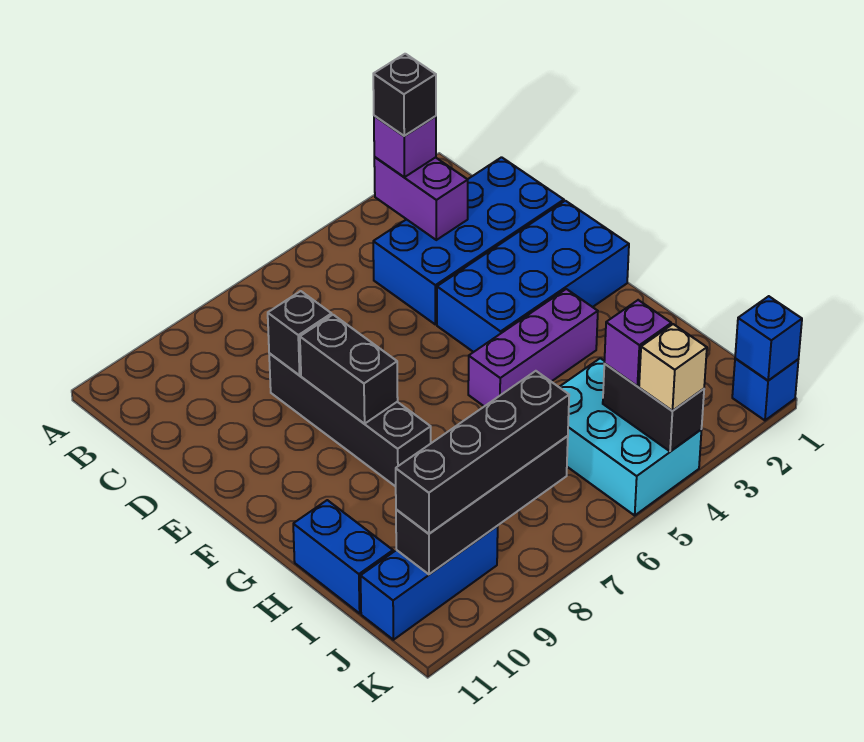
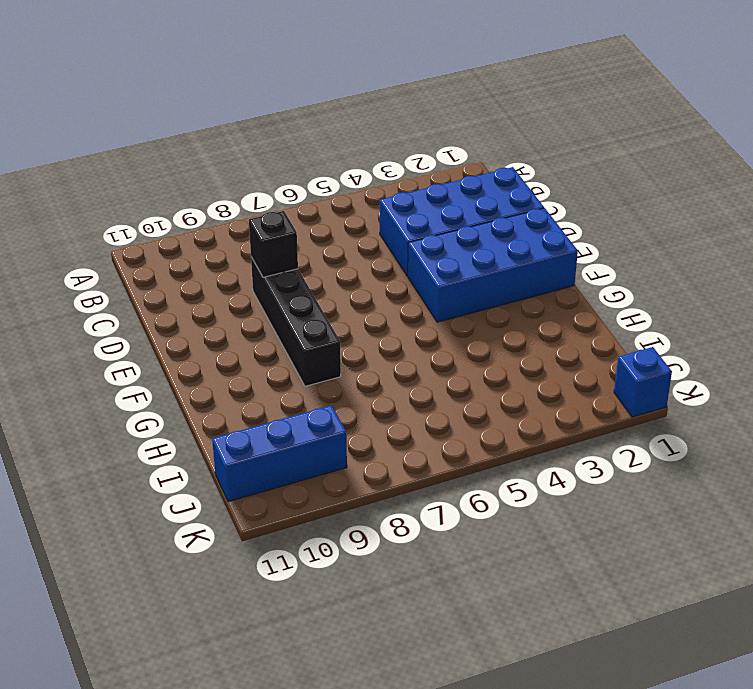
none -> purple brick G3:G5 level 1
none -> blue brick H11:I11 level 1
none -> cyan brick I4:K5 level 1

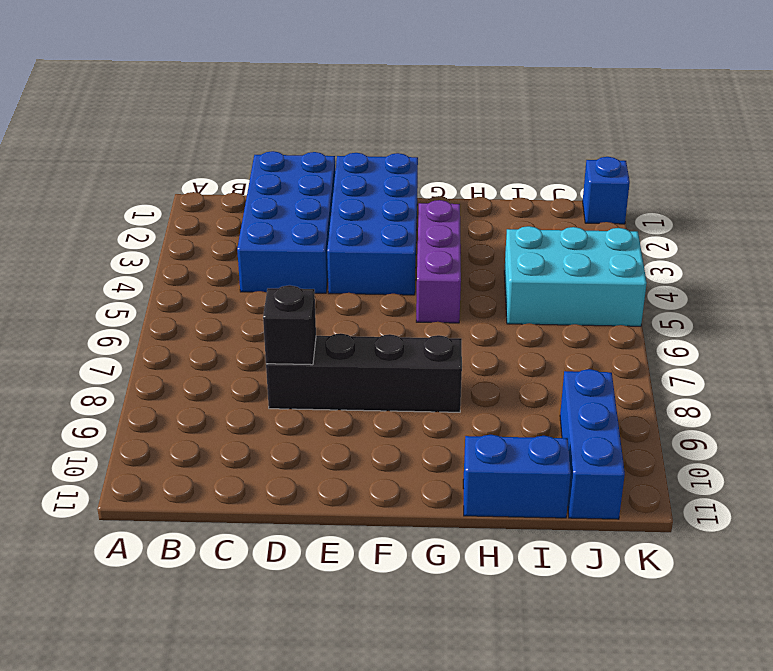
none -> purple brick B3:C3 level 2
none -> black brick E8:F8 level 2
none -> black brick J4:K4 level 2

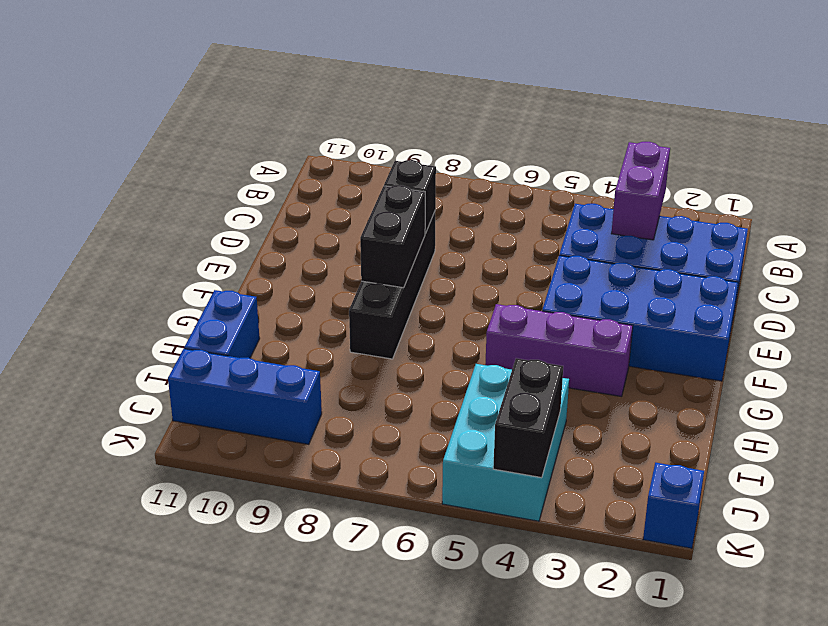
none -> black brick J7:J10 level 2
none -> blue brick K1 level 2
none -> purple brick B3 level 3

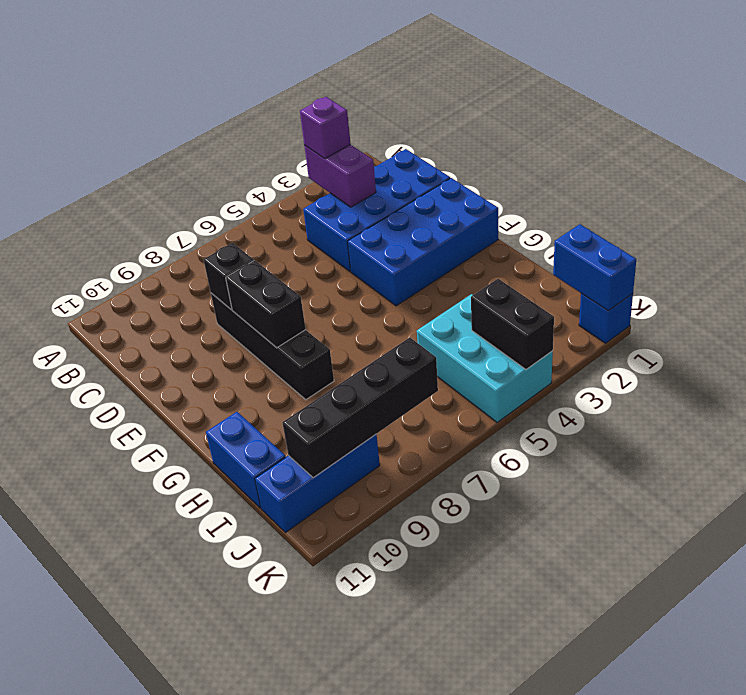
blue brick J1:K1 level 2 -> blue brick K1 level 2
none -> purple brick G3:G5 level 1
none -> purple brick J4 level 3
none -> black brick J7:J10 level 3

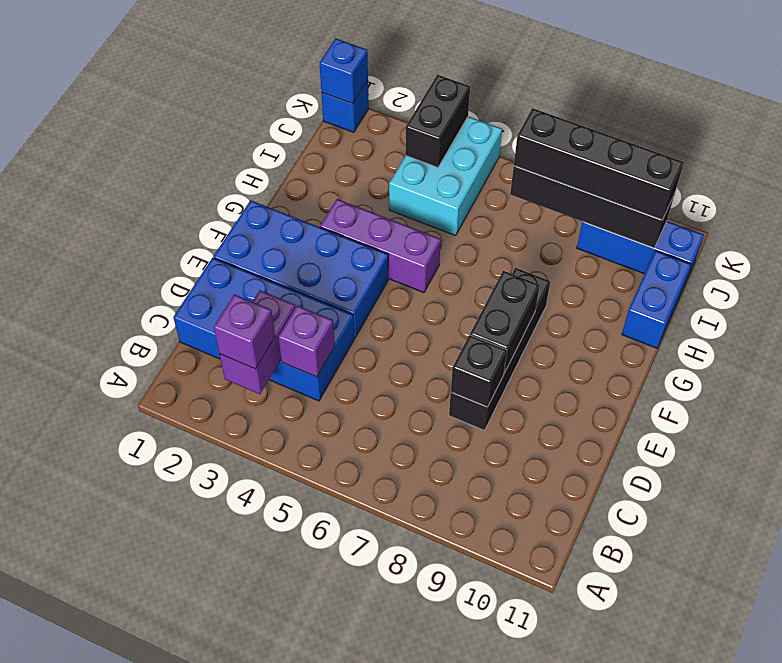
purple brick C4 level 2 -> purple brick J4 level 3
none -> tan brick K4 level 3
none -> black brick B3 level 4

